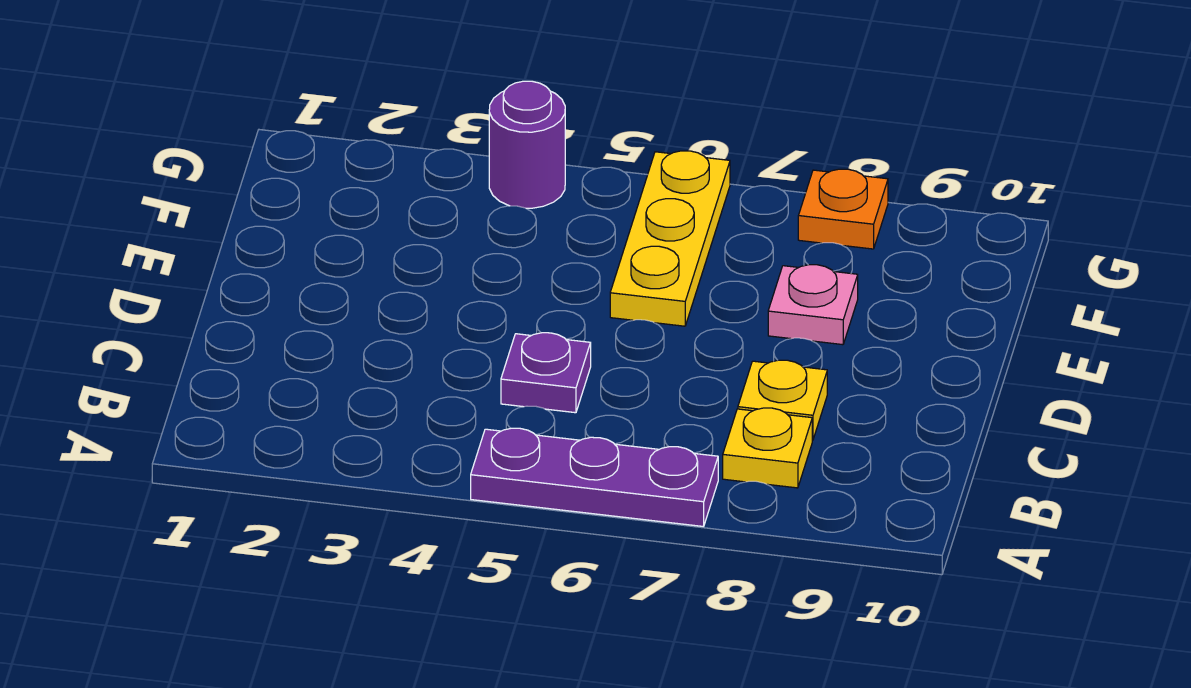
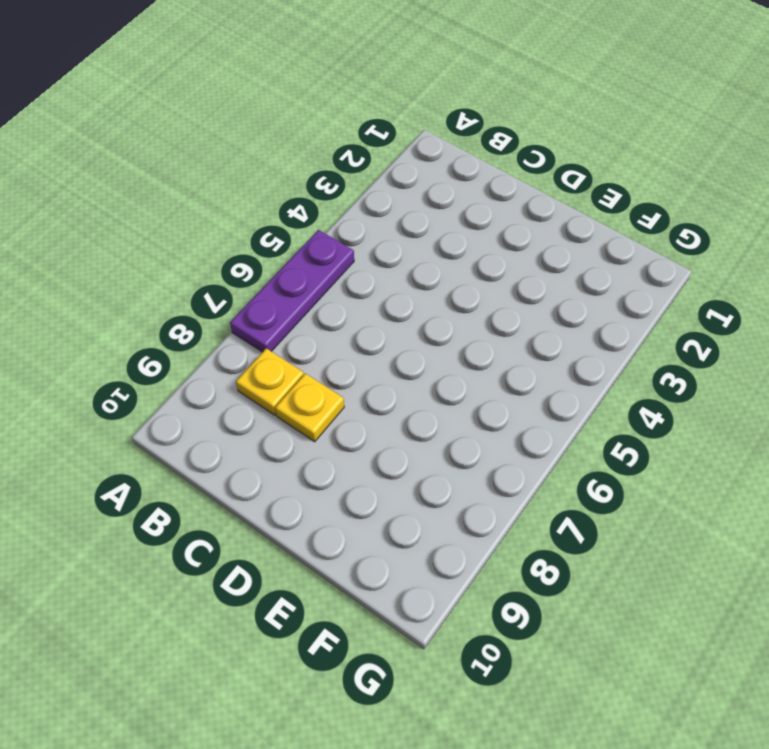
none -> purple plate C5 level 1
none -> yellow plate E6:G6 level 1

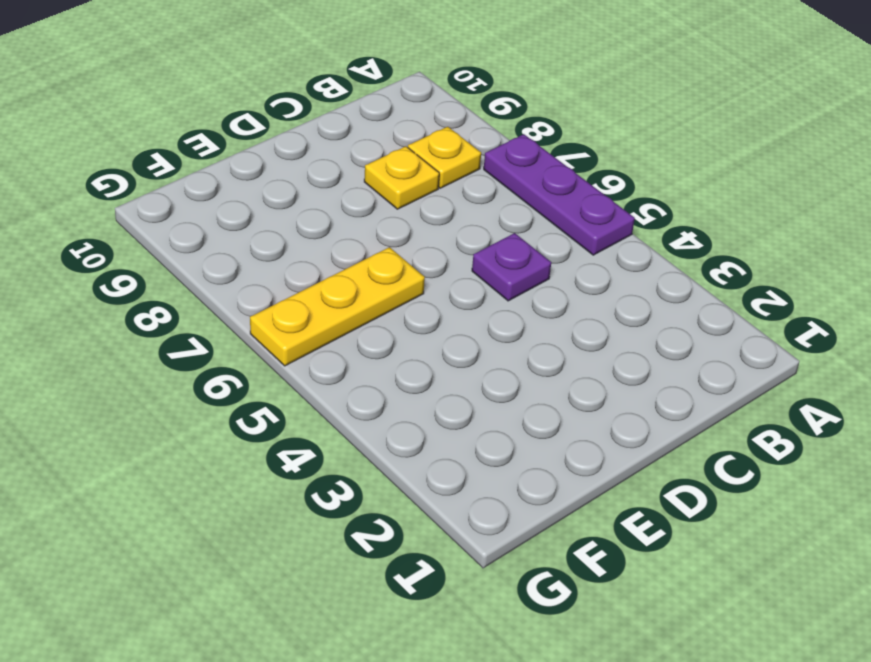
none -> pink plate E8 level 1
none -> purple round brick G4 level 1

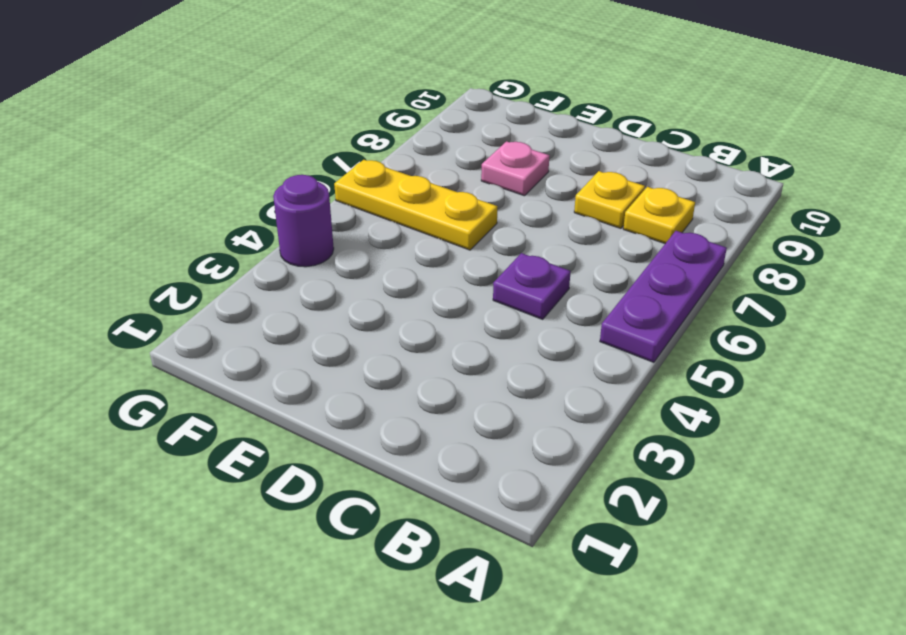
none -> orange plate G8 level 1

